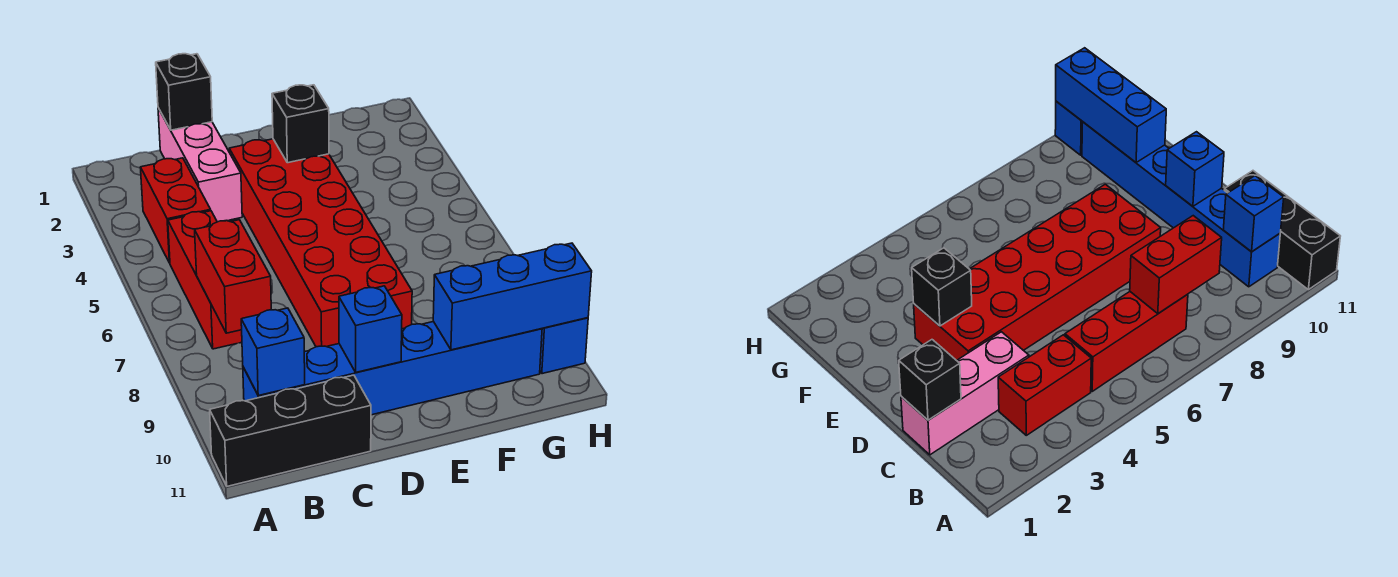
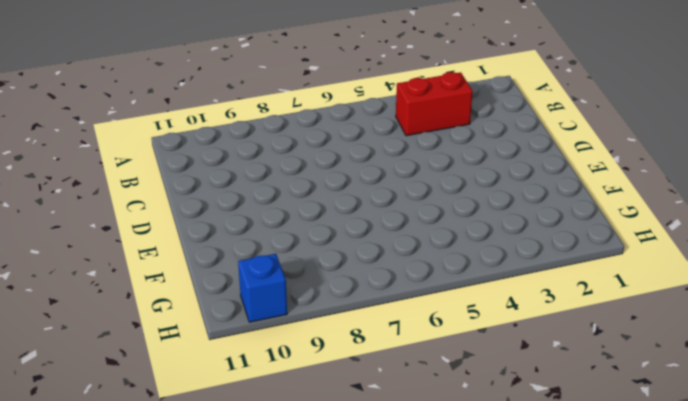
none -> black brick A11:C11 level 1
none -> red brick B5:B7 level 1
none -> blue brick B10:G10 level 1

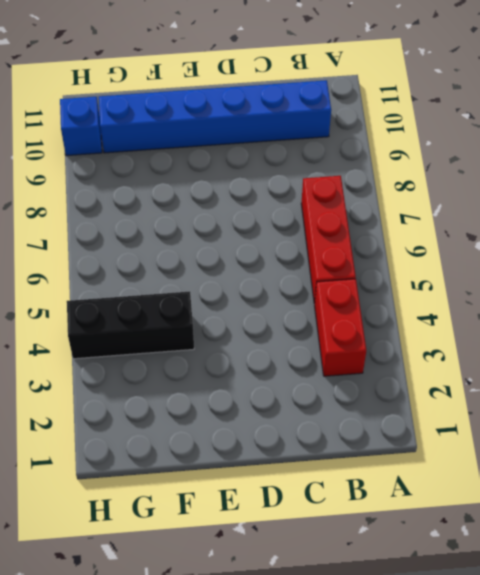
black brick F4:H4 level 1 -> black brick A11:C11 level 1
none -> pink brick C1:C3 level 1
none -> red brick D3:E8 level 1
none -> red brick B7:B8 level 2

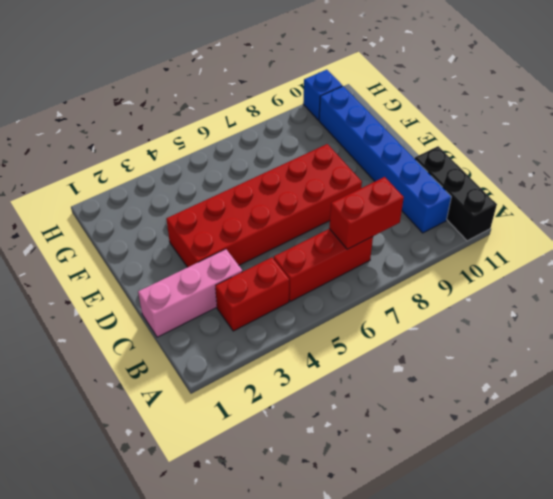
none -> blue brick B10 level 2
none -> black brick C1 level 2
none -> blue brick D10 level 2

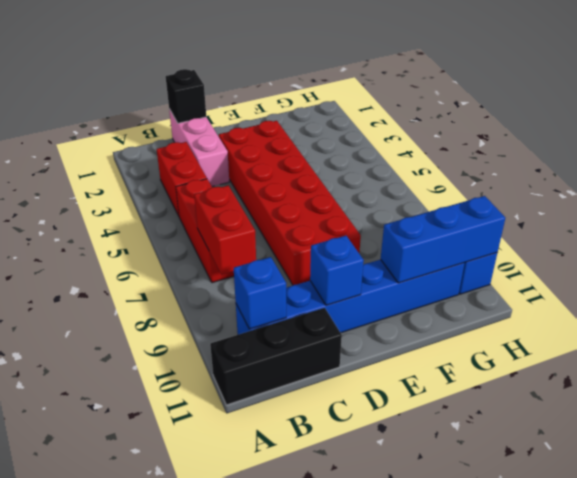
none -> black brick E3 level 2

